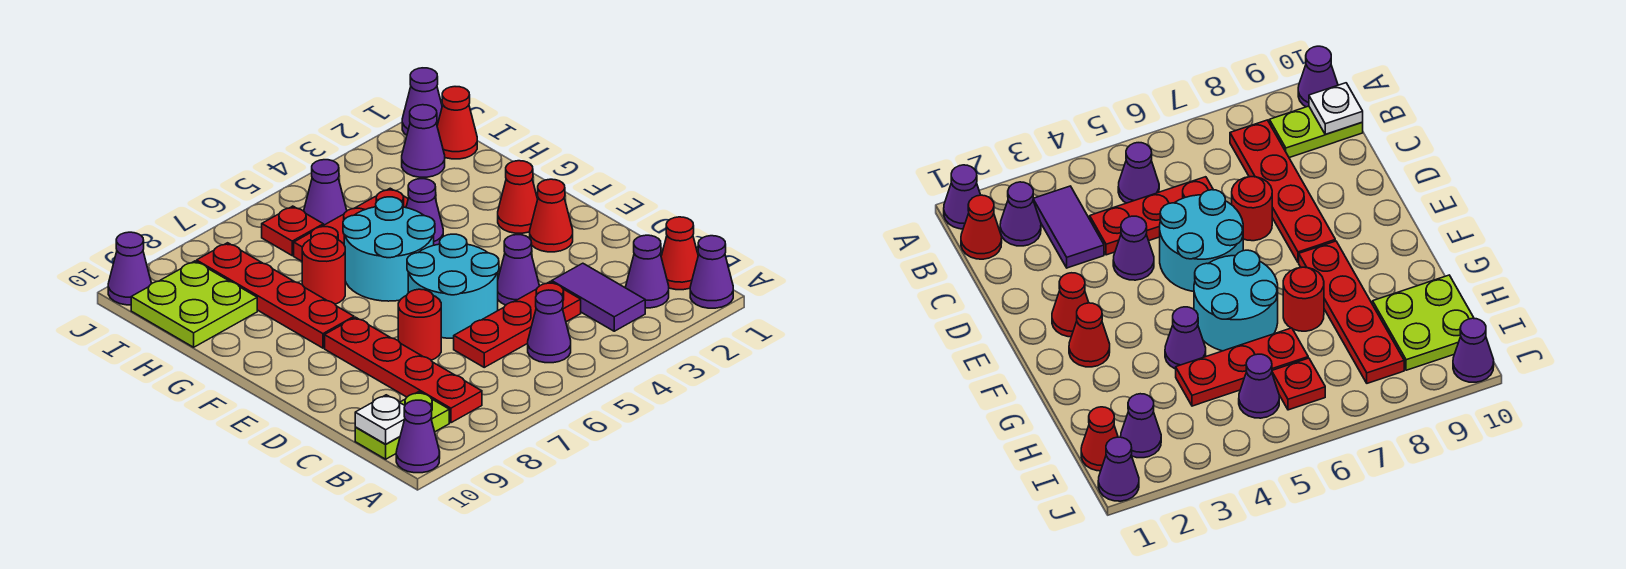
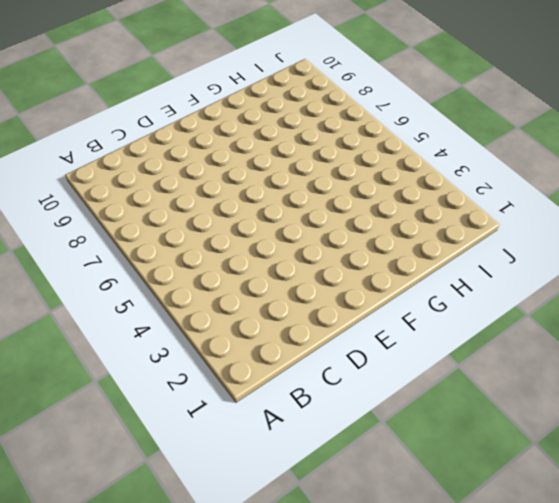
none -> purple cone A1 level 1
none -> purple cone A10 level 1
none -> red cone B1 level 1

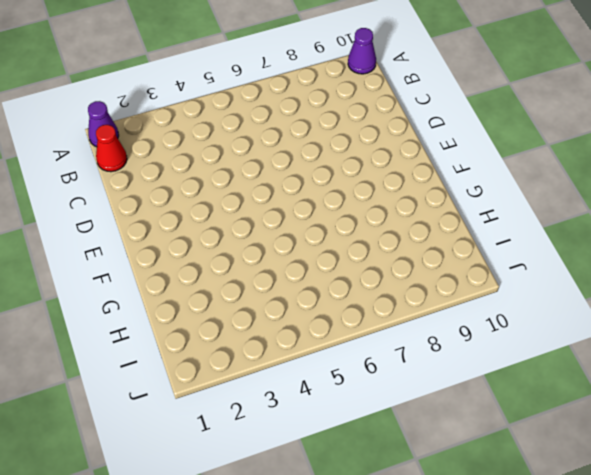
none -> purple cone B2 level 1
none -> purple tile B3:C3 level 1
none -> purple cone B5 level 1

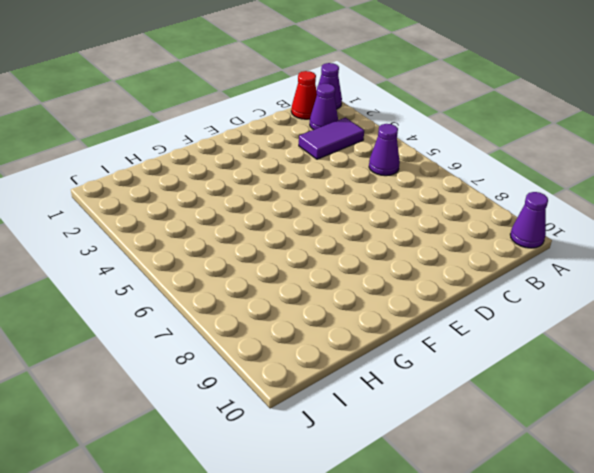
none -> red plate B8:E8 level 1
none -> lime plate B9:B10 level 1
none -> red plate C4:C6 level 1

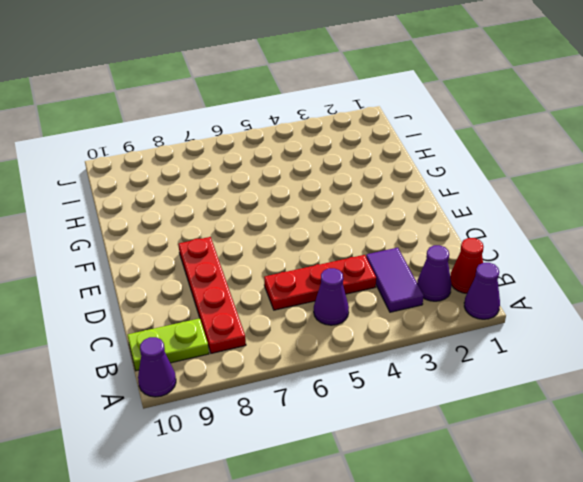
none -> purple cone D4 level 1
none -> cyan round brick D5:E6 level 1
none -> red round brick D7 level 1

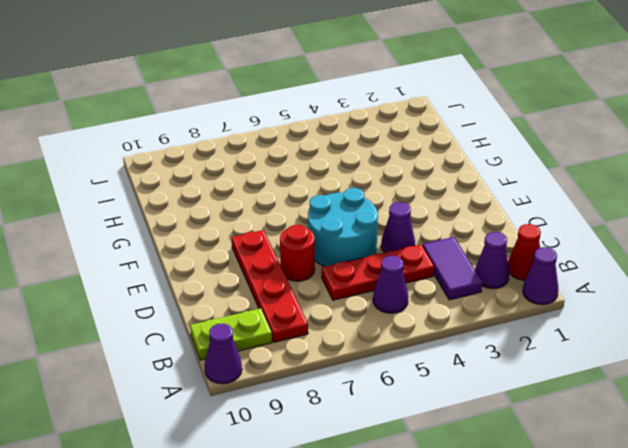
none -> red cone E2 level 1
none -> red cone F2 level 1
none -> cyan round brick F5:G6 level 1

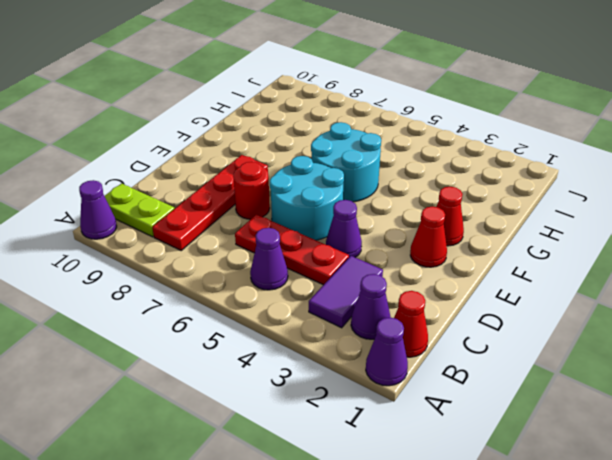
none -> red plate F8:I8 level 1
none -> purple cone G4 level 1
none -> red round brick G7 level 1

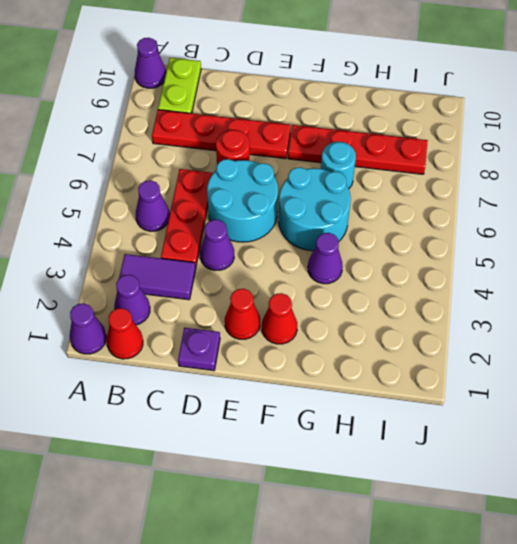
purple plate D1 level 1 -> none
cyan round brick G7 level 1 -> red round brick G7 level 1
none -> red plate H4:H6 level 1
none -> lime plate H9:I10 level 1
none -> red cone I1 level 1

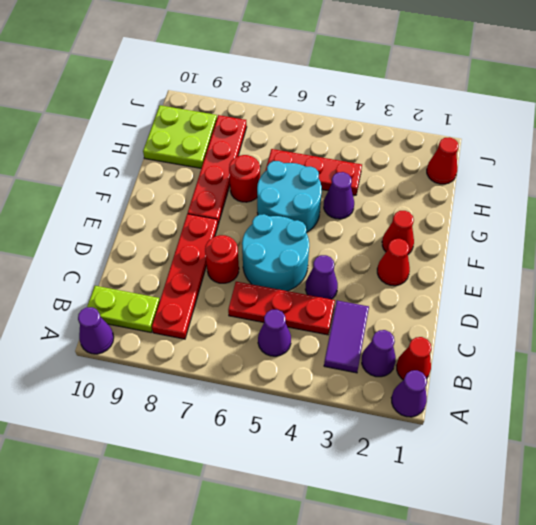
none -> purple cone I2 level 1
none -> purple cone I5 level 1
none -> red plate I6 level 1

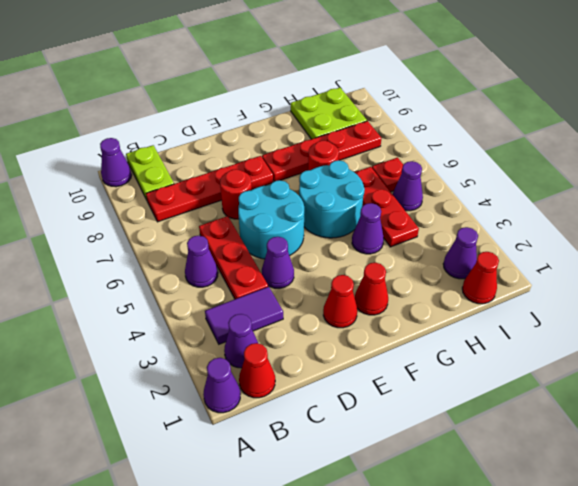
none -> purple cone J1 level 1
none -> purple cone J10 level 1
none -> white plate B10 level 2

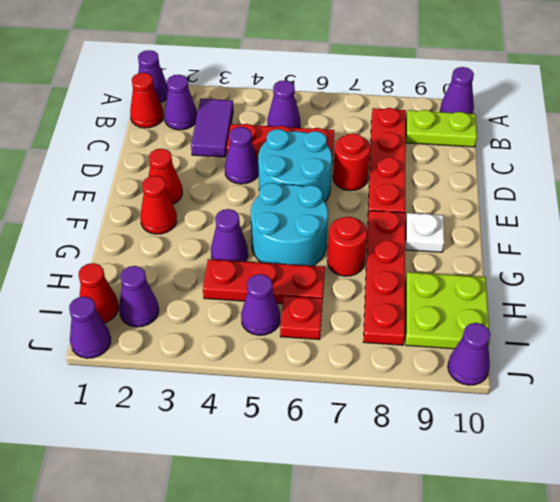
white plate F9 level 1 -> white plate B10 level 2

